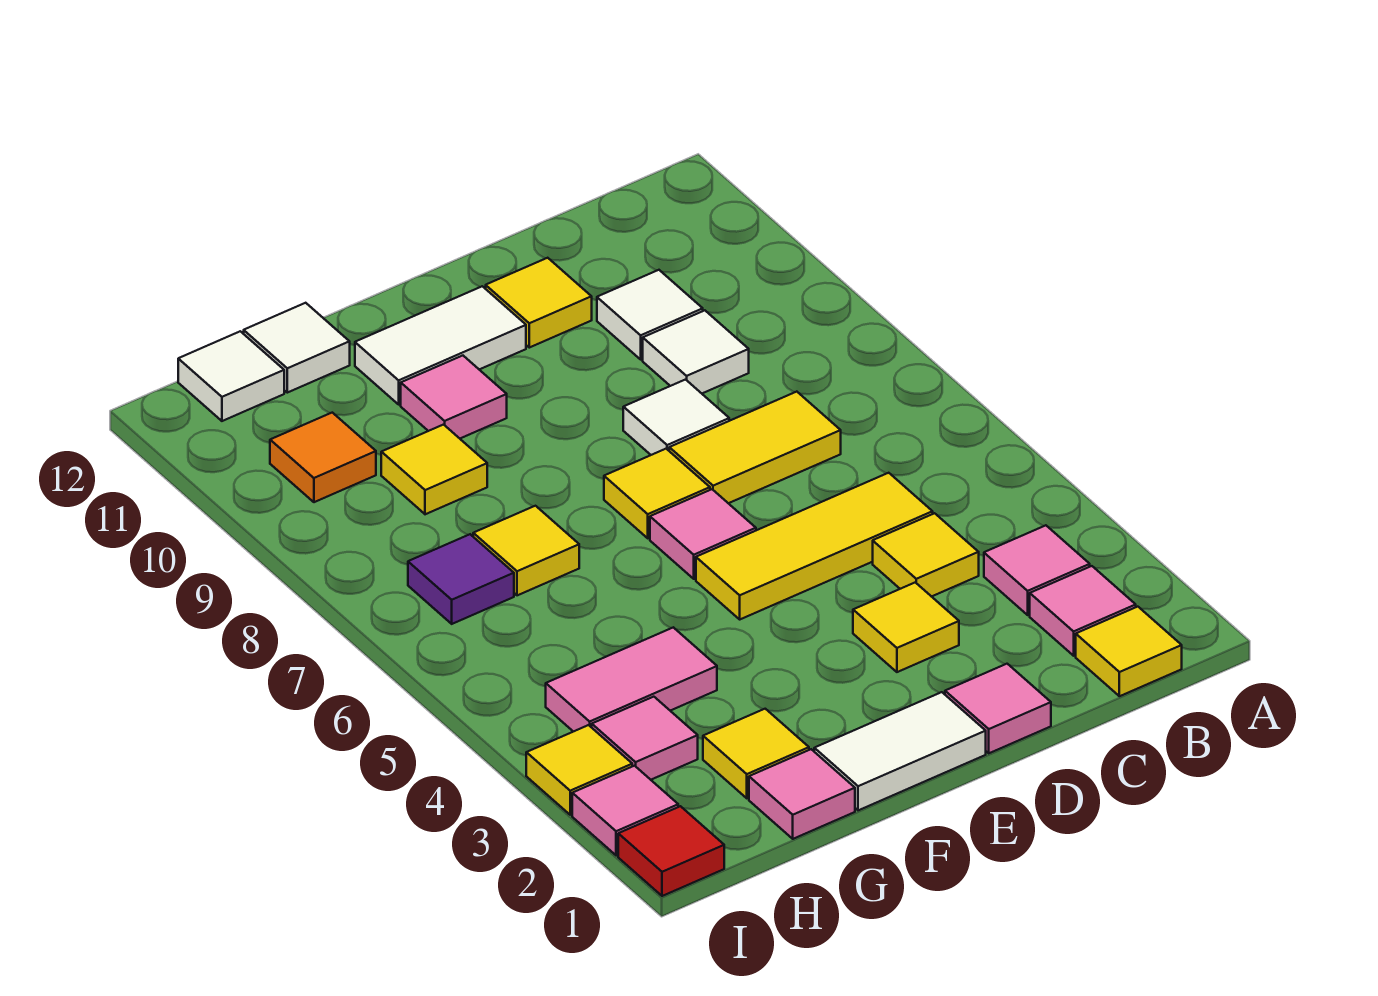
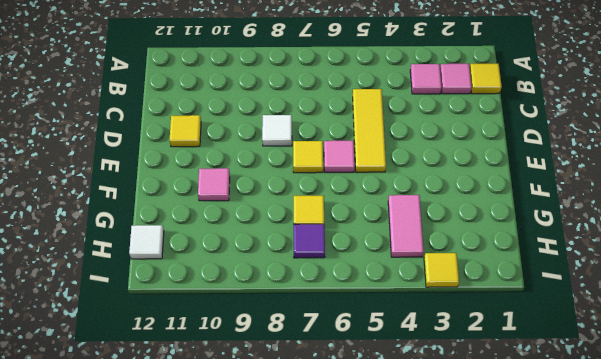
none -> yellow tile C4 level 1
none -> yellow tile C7:D7 level 1
none -> white tile C9 level 1
none -> white tile C10 level 1

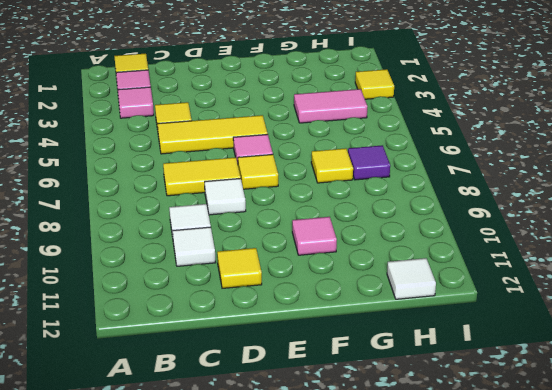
none -> pink tile D1 level 1
none -> yellow tile D3 level 1
none -> white tile E1:F1 level 1
none -> white tile E11:F11 level 1

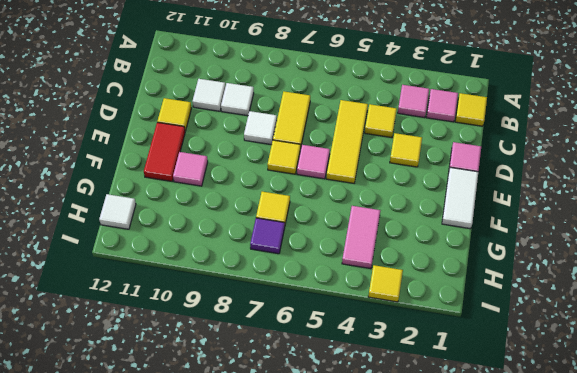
red tile E11:F11 level 1 -> white tile E11:F11 level 1
none -> pink tile G1 level 1
none -> yellow tile G2 level 1
none -> yellow tile G9 level 1
none -> white tile G12 level 1

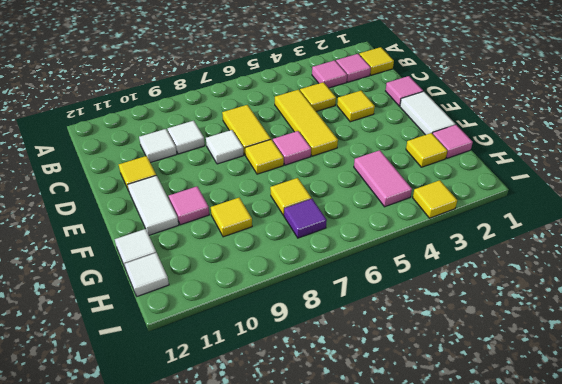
none -> pink tile H3 level 1
none -> orange tile H10 level 1
none -> red tile I1 level 1
none -> pink tile I2 level 1

